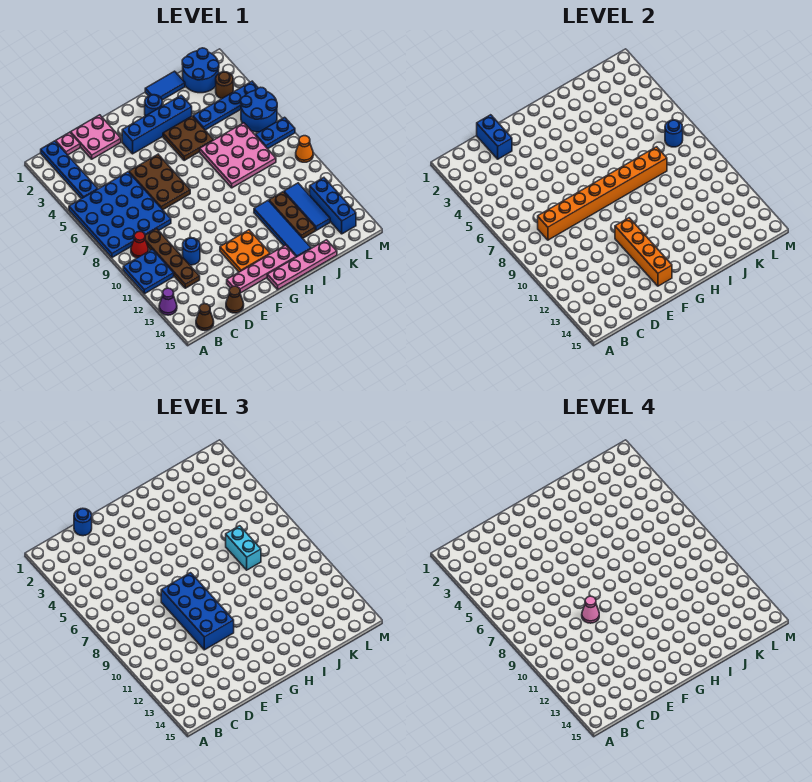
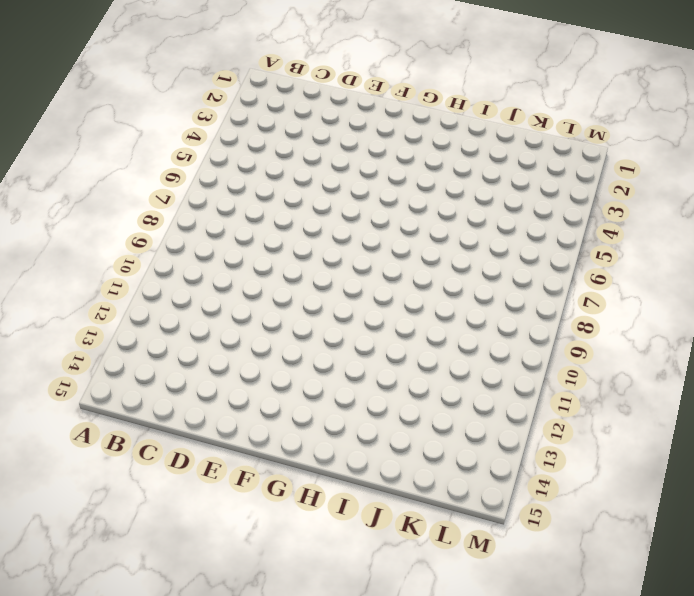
none -> blue plate A5:D8 level 1
none -> blue plate A10:B11 level 1
none -> purple cone A13 level 1
none -> blue plate B1:B4 level 1

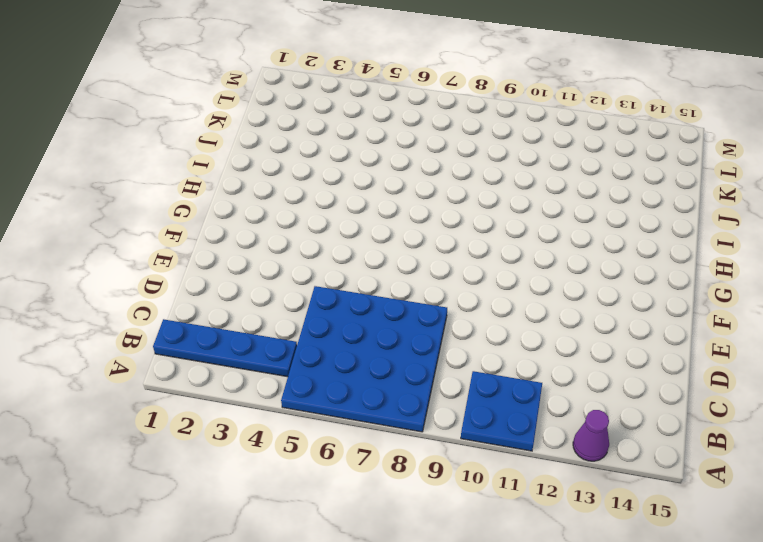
none -> red cone B9 level 1
none -> brown cone B15 level 1
none -> pink plate C1 level 1
none -> brown plate C9:C12 level 1

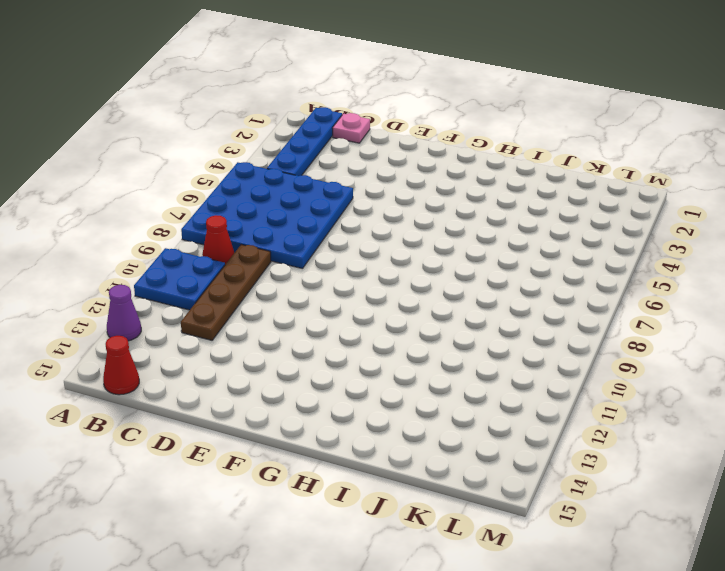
red cone B15 level 1 -> brown cone B15 level 1
none -> pink plate D1:E2 level 1
none -> blue round brick D11 level 1
none -> brown cone D15 level 1
none -> brown plate E5:F7 level 1

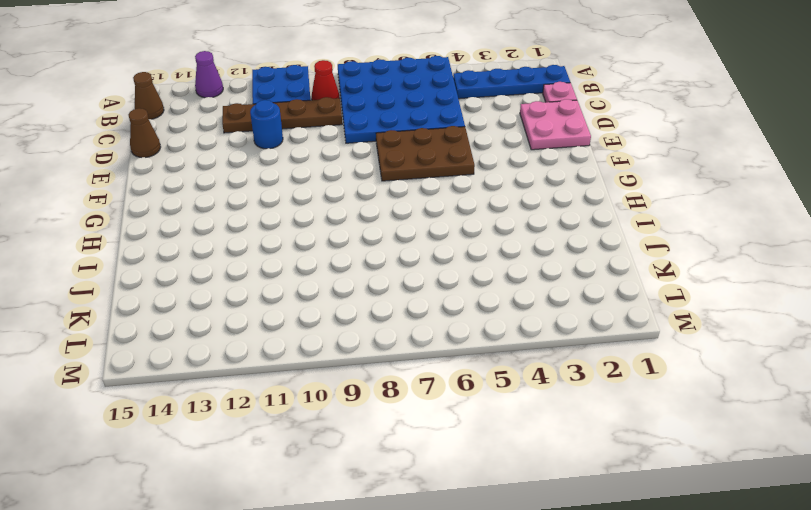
none -> pink plate E14:H14 level 1
none -> blue brick F3:I3 level 1
none -> orange plate F12:G13 level 1
none -> pink plate G15:J15 level 1

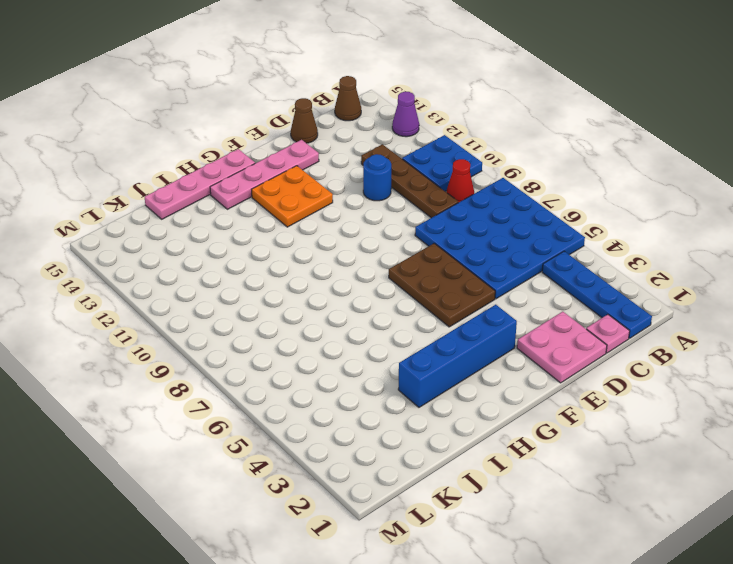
none -> blue round brick H2 level 1
none -> brown plate H4:I5 level 1
none -> blue tile I1:J1 level 1
none -> pink plate I6:K8 level 1

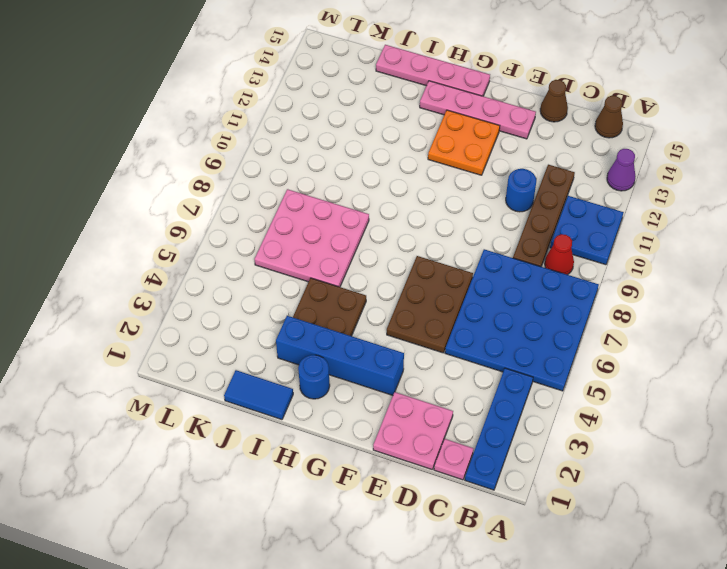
none -> blue tile I11:I14 level 1
none -> blue plate J4:M4 level 1
none -> brown plate J11:J13 level 1
none -> blue round brick K1:L2 level 1

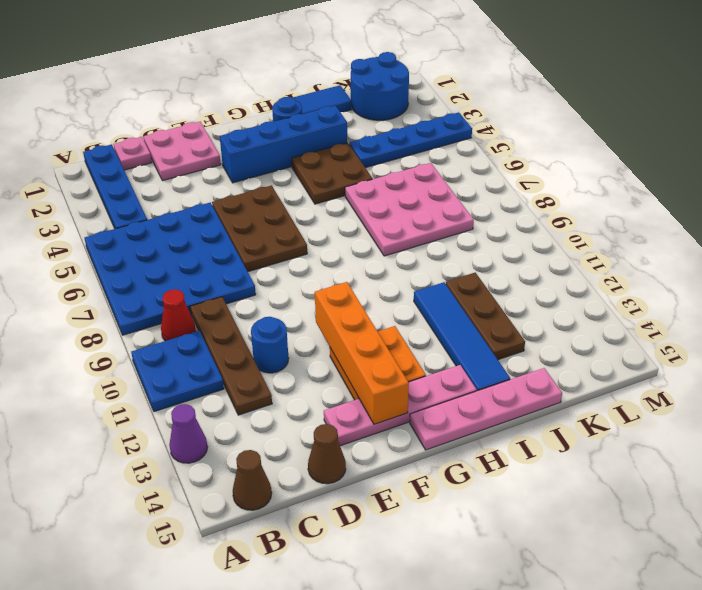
none -> blue tile K11:K13 level 1
none -> brown round brick L3 level 1
none -> blue round brick L5:M6 level 1
none -> blue plate L7:M7 level 1

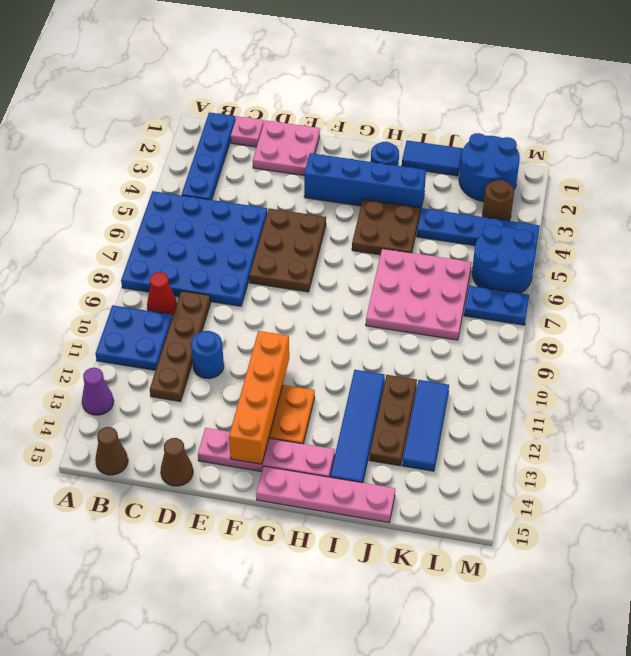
none -> blue brick L12:L14 level 1
none -> orange cone M9 level 1
none -> orange brick C8:J8 level 2
none -> blue brick D1:D2 level 2

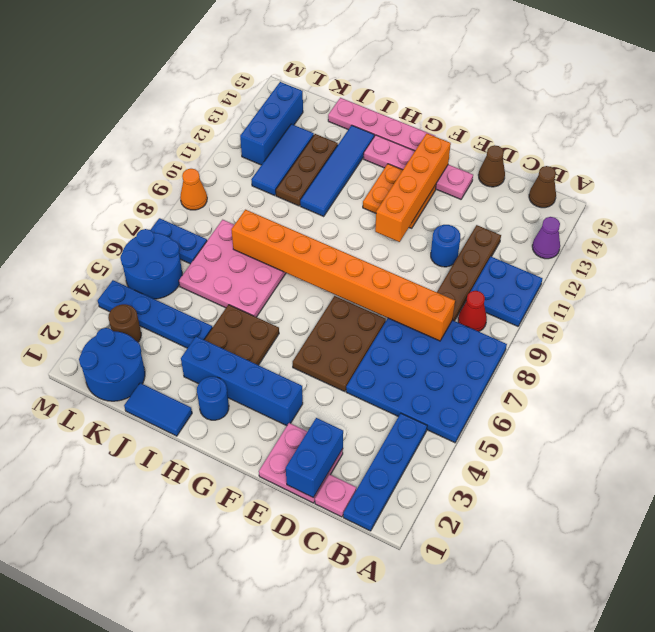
none -> blue round brick L7 level 2
none -> blue round brick D1 level 3
none -> blue brick E8:F11 level 3
none -> cyan brick J7:J8 level 3

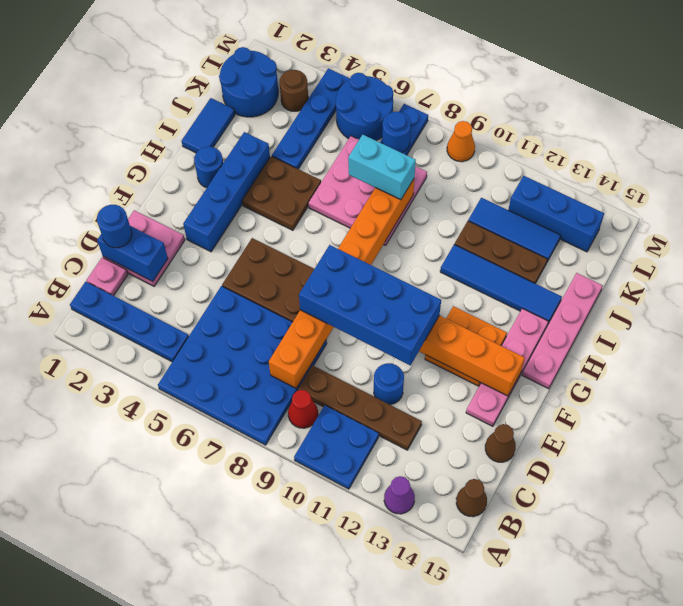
none -> pink cone E9 level 4

